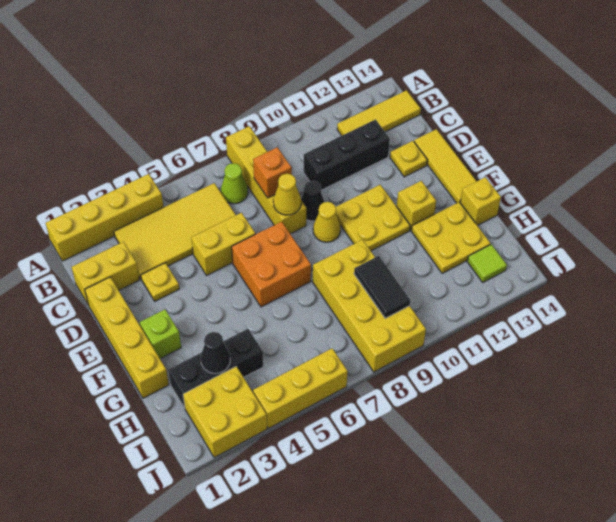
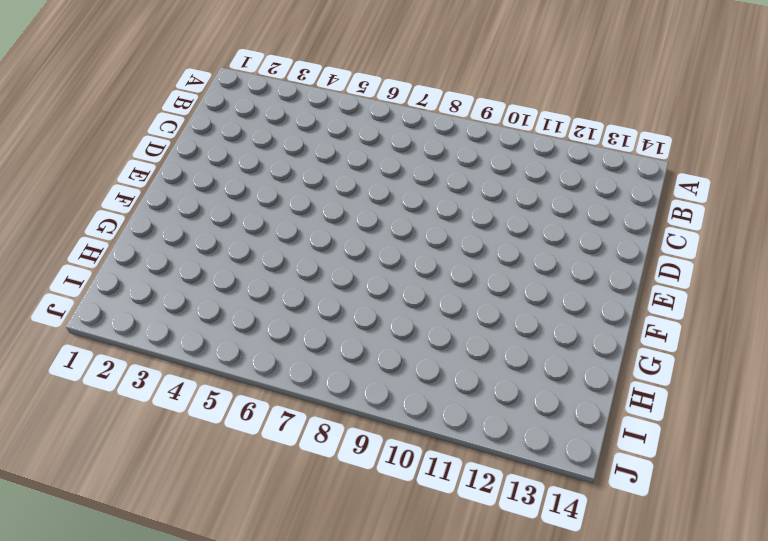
none -> yellow brick A1:A4 level 1
none -> yellow brick A8:D8 level 1
none -> yellow tile B3:C6 level 1

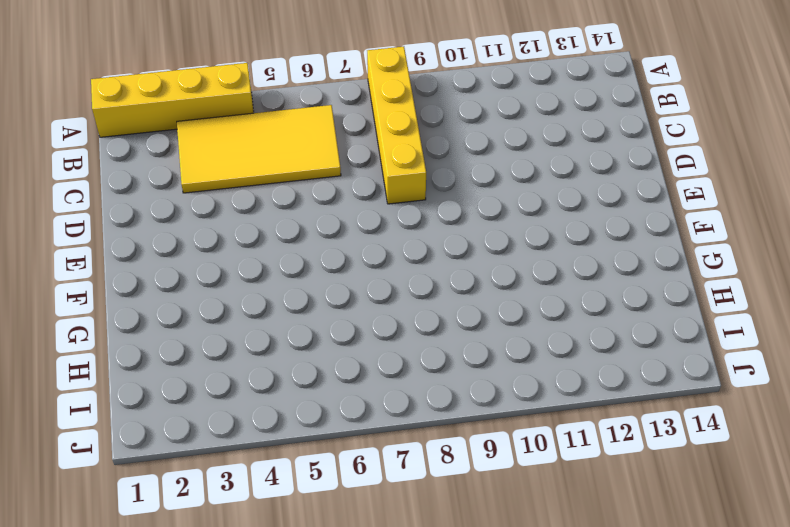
none -> lime cone B7 level 1
none -> yellow tile B12:B14 level 1
none -> yellow brick C1:C2 level 1

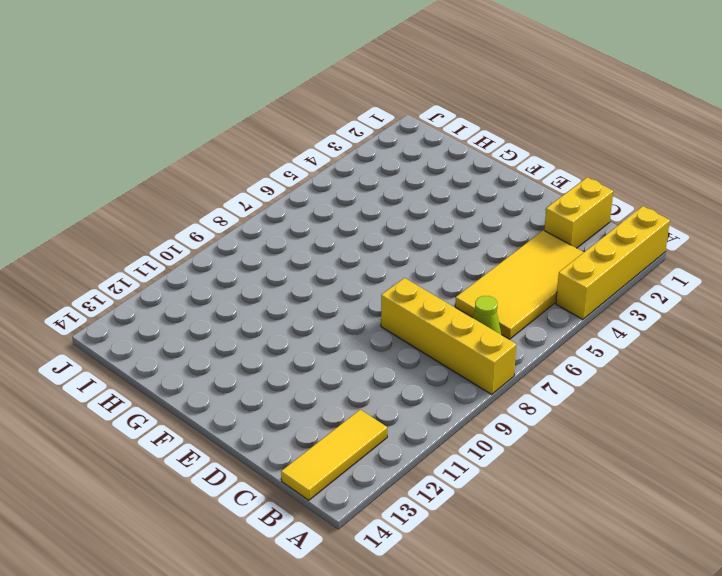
none -> black brick C10:C12 level 1
none -> yellow brick D1:G1 level 1
none -> yellow plate D3 level 1

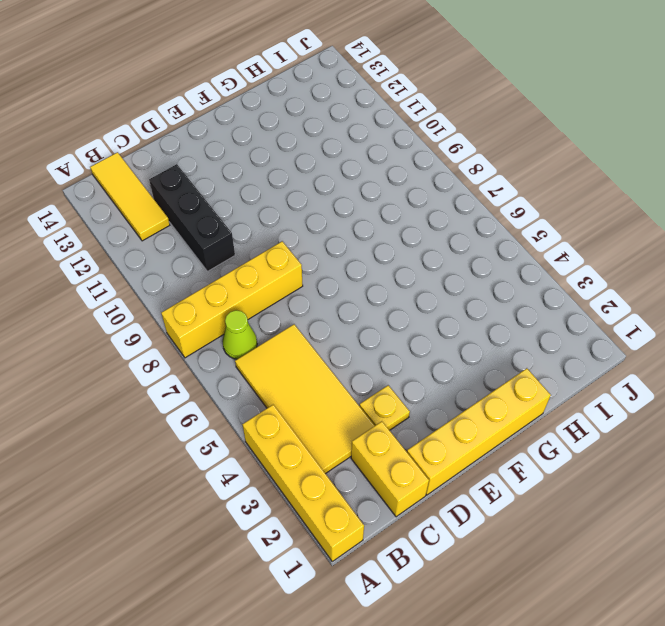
none -> yellow brick D5:D6 level 1
none -> black cone D9 level 1
none -> yellow plate D13 level 1

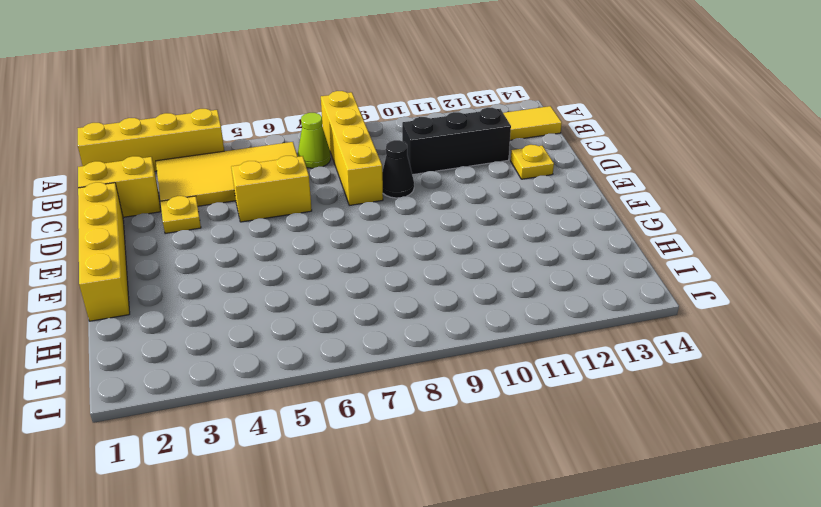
none -> yellow tile D14:F14 level 1
none -> orange brick E6:F7 level 1
none -> yellow cone E9 level 1

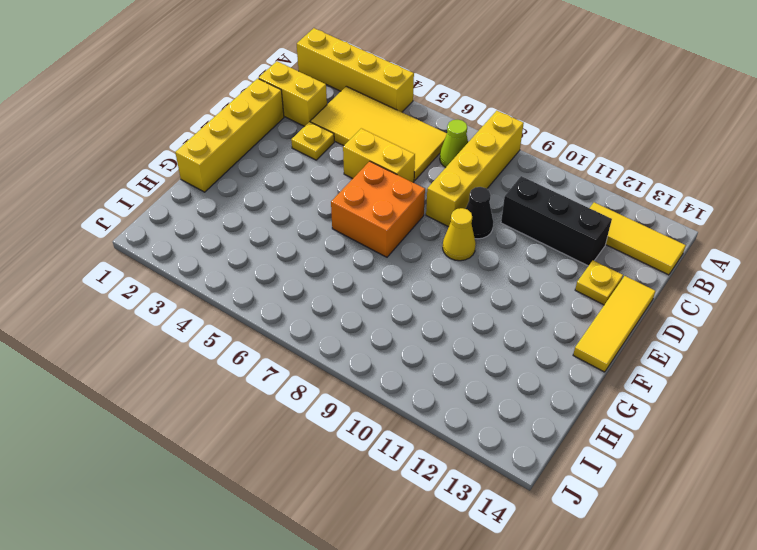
none -> yellow plate E10:F11 level 1
none -> lime brick F2 level 1
none -> yellow brick F12 level 1

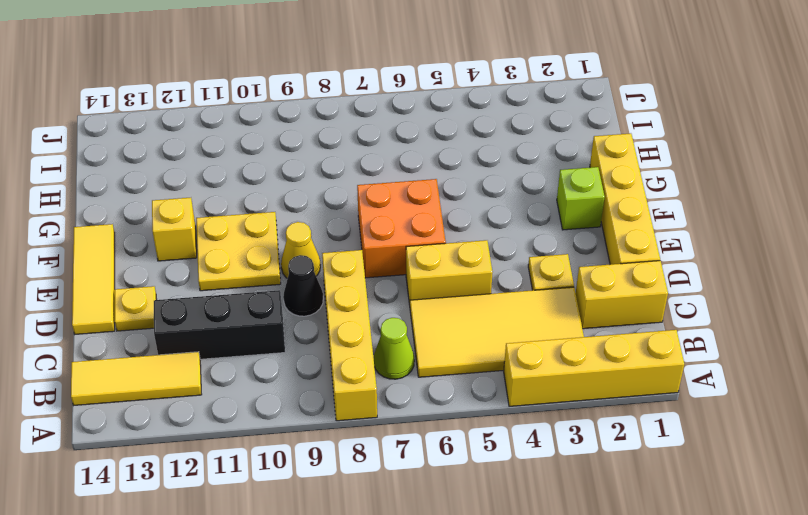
none -> yellow brick G8:J9 level 1
none -> yellow plate G12:H13 level 1
none -> yellow brick G14 level 1

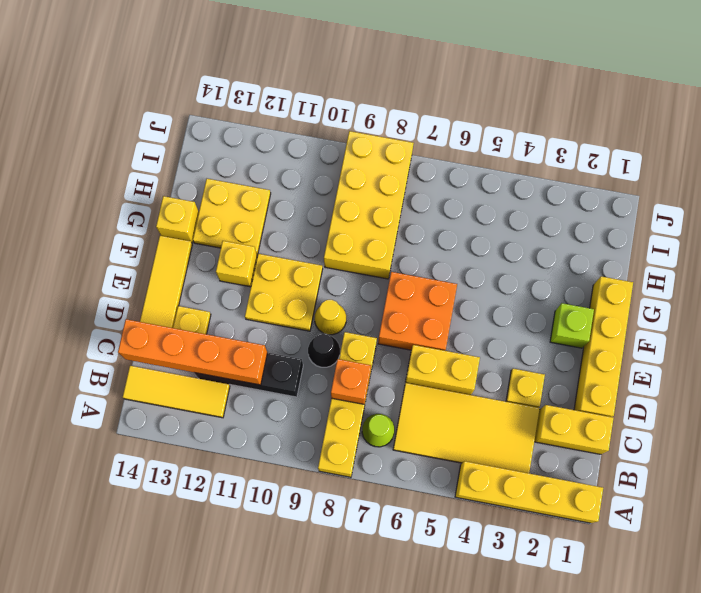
orange brick C11:C14 level 2 -> none
none -> black brick H2:H4 level 1
none -> yellow brick I2:J3 level 1
none -> lime tile I13 level 1

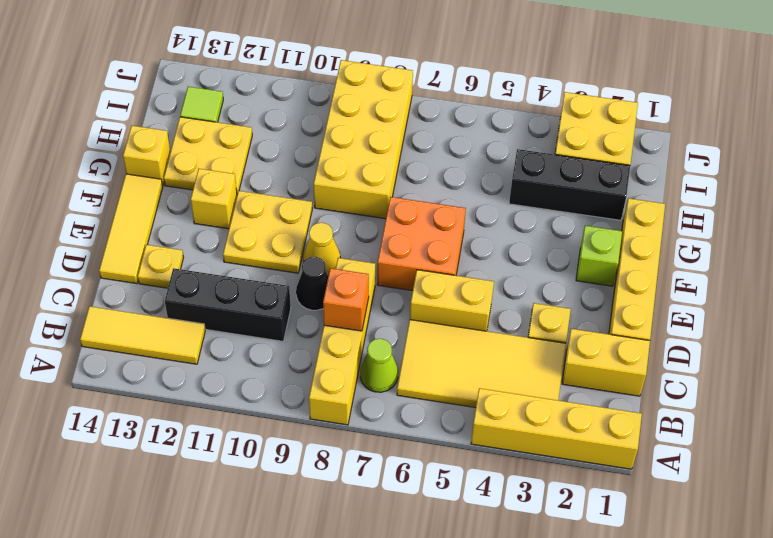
none -> yellow brick J4:J6 level 1
none -> yellow cone D8 level 2
none -> black cone H3 level 2

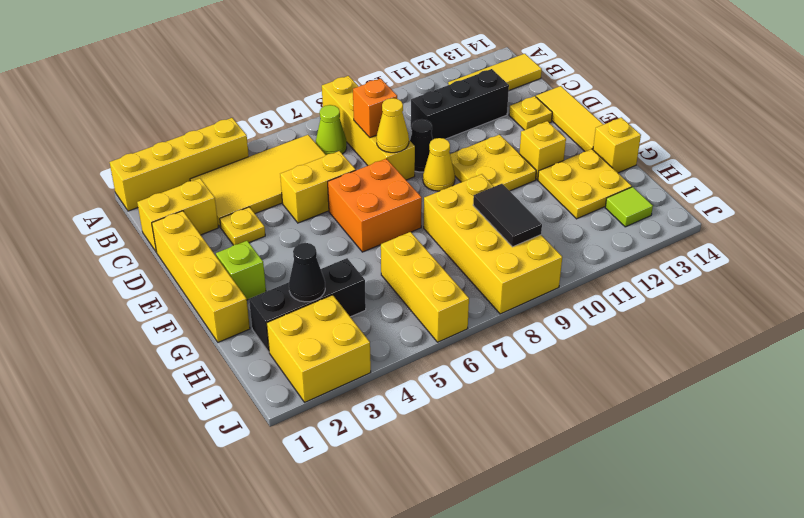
yellow brick H6:J6 level 1 -> yellow brick J4:J6 level 1

